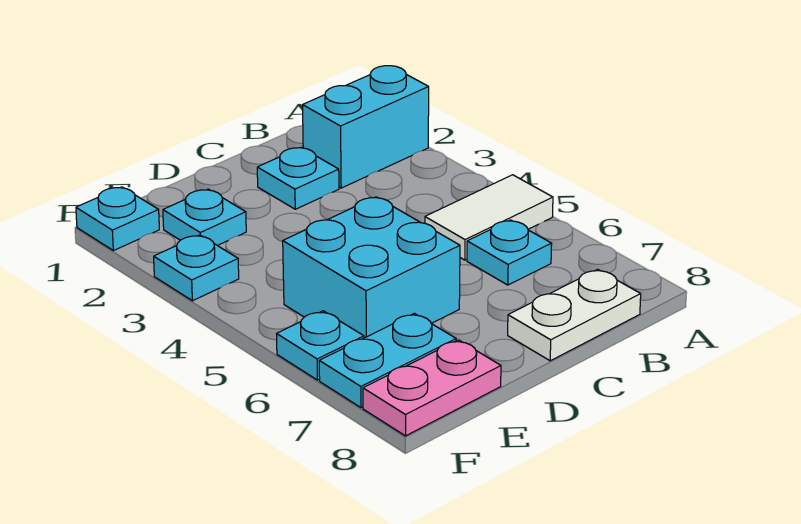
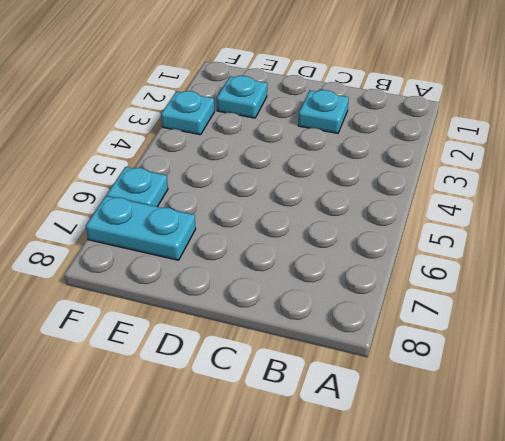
none -> cyan brick A2:B2 level 1
none -> white tile A5:B5 level 1
none -> cyan plate B6 level 1

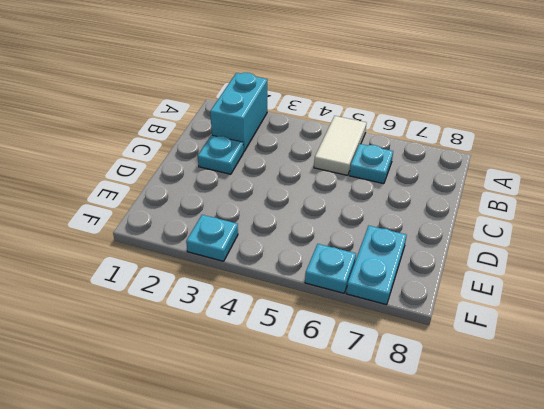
none -> white plate B8:C8 level 1
none -> cyan brick D5:E6 level 1
none -> cyan plate E2 level 1

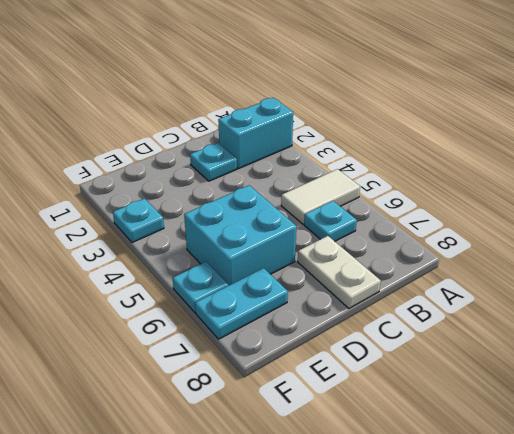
white plate C7:C8 level 1 -> white plate B8:C8 level 1
none -> cyan plate E2 level 1
none -> pink plate E8:F8 level 1
none -> cyan plate F1 level 1

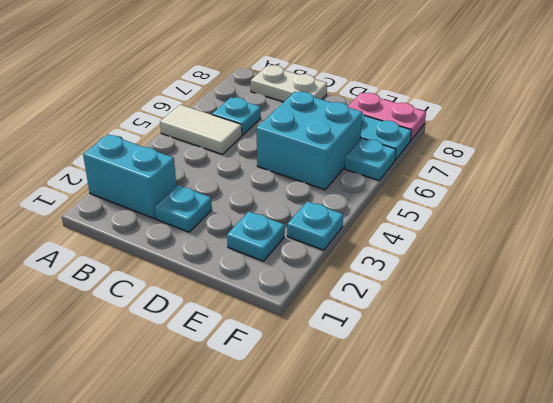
none -> cyan plate F1 level 1

